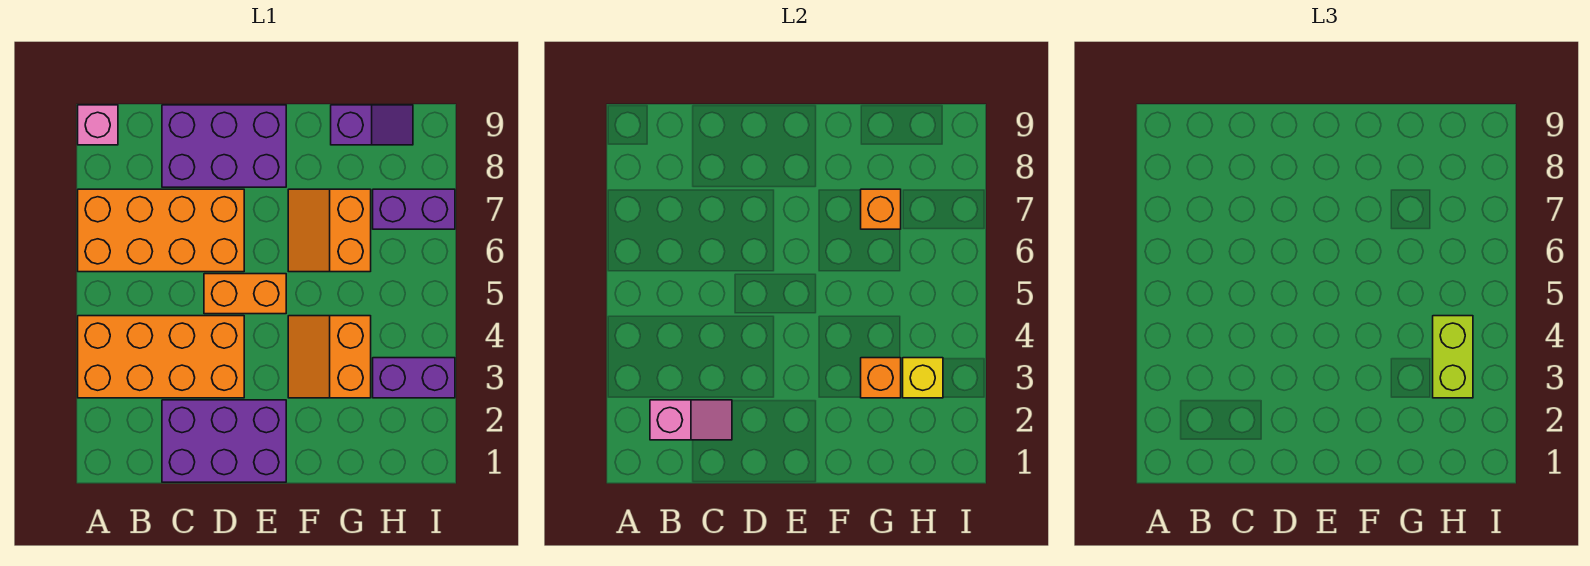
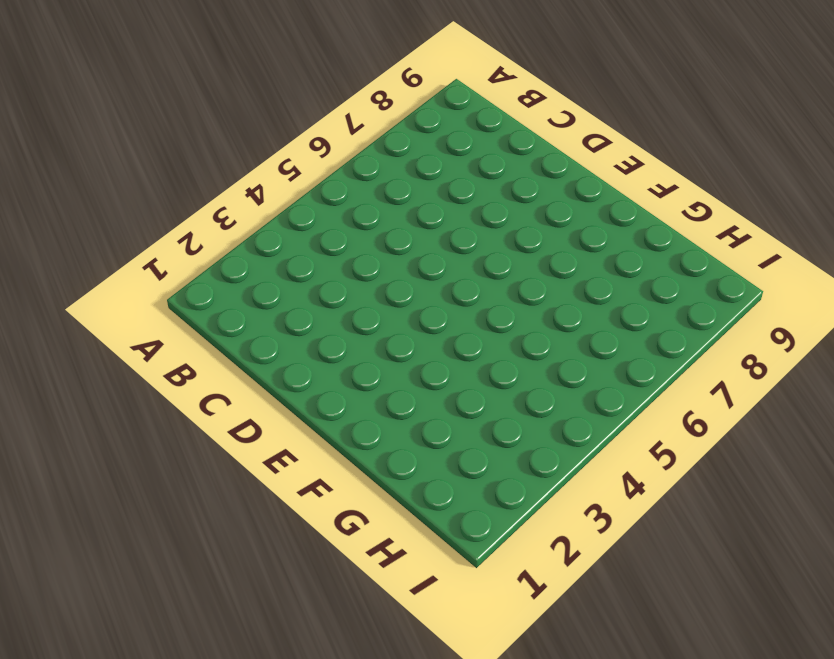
none -> orange brick A3:D4 level 1
none -> orange brick A6:D7 level 1
none -> pink brick A9 level 1

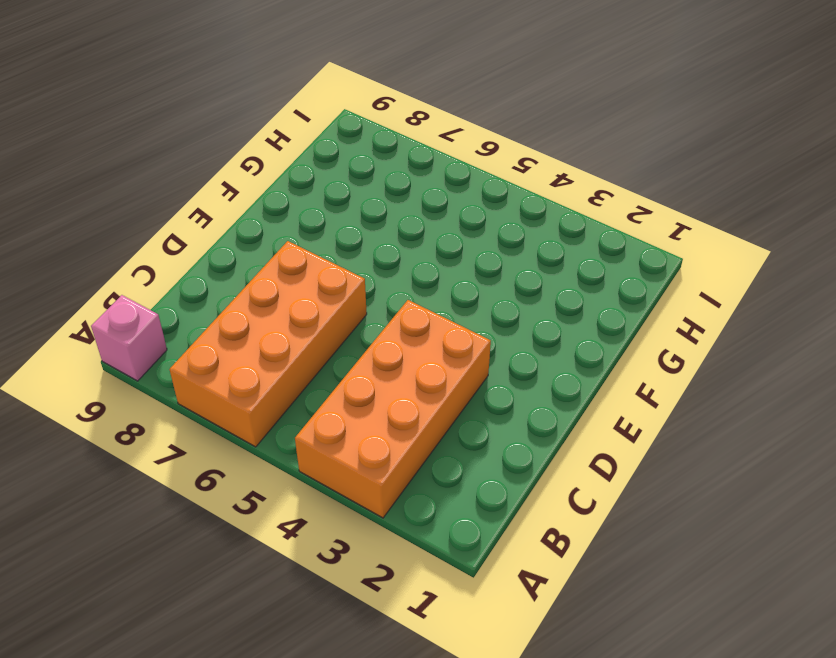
none -> purple brick C1:E2 level 1
none -> purple brick C8:E9 level 1
none -> orange brick D5:E5 level 1

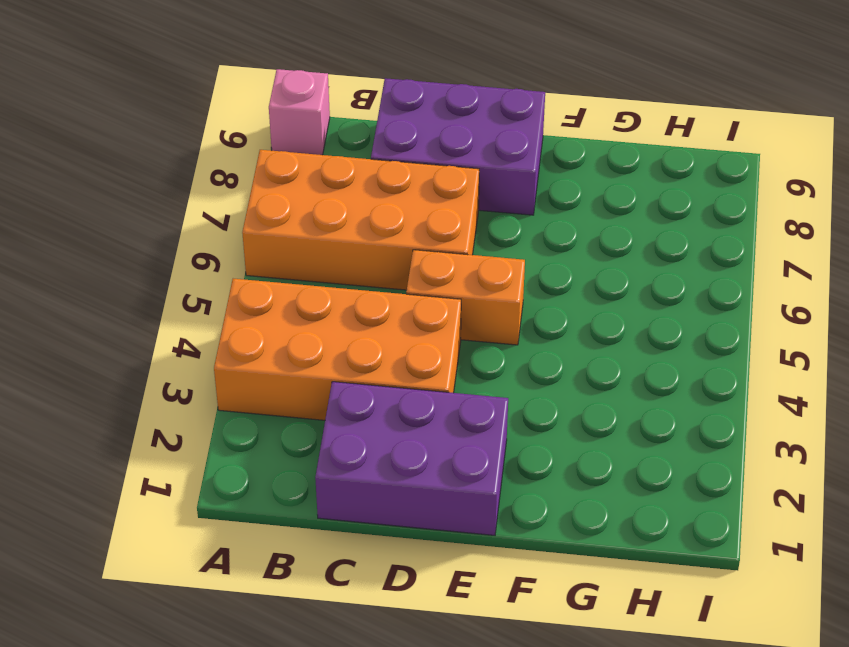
none -> orange slope F3:G4 level 1 top G
none -> orange slope F6:G7 level 1 top G
none -> purple slope G9:H9 level 1 top G

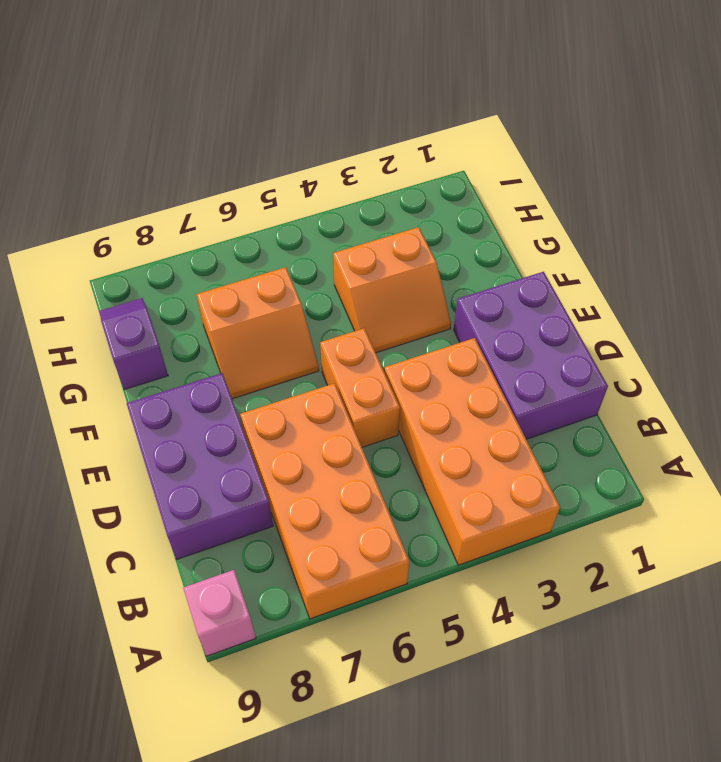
none -> purple brick H3:I3 level 1
none -> purple brick H7:I7 level 1
none -> pink slope B2:C2 level 2 top B

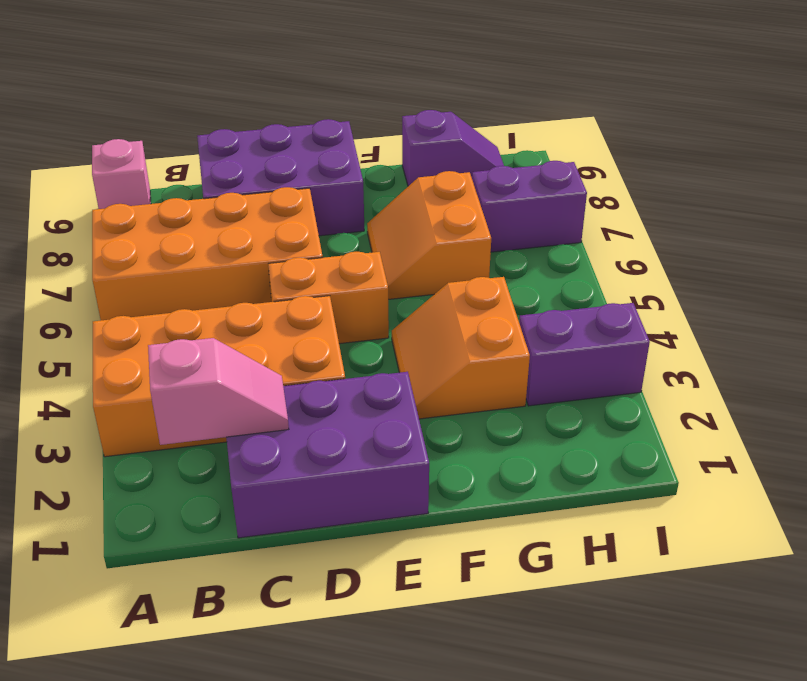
none -> orange brick G3 level 2
none -> orange brick G7 level 2
none -> yellow brick H3 level 2

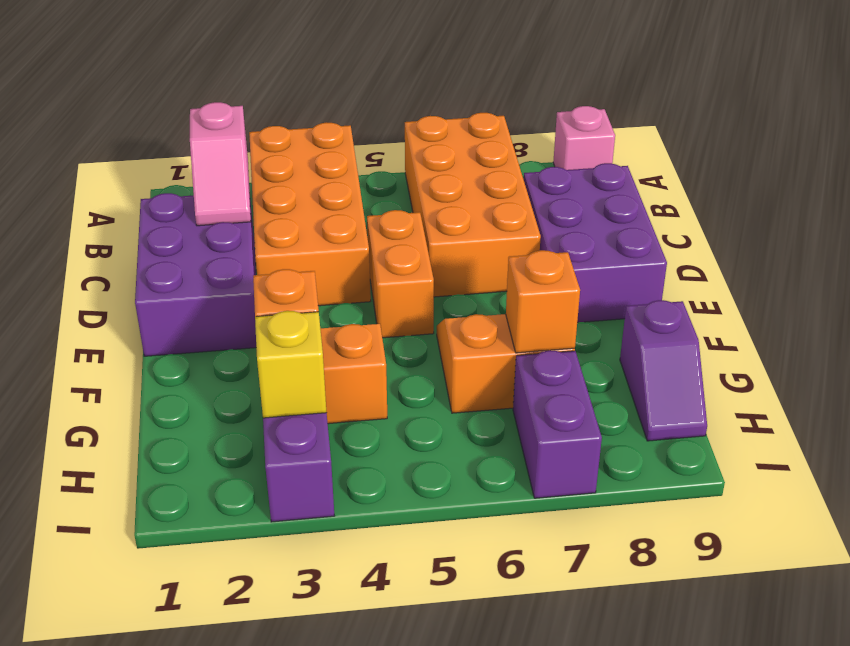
none -> lime brick H3:H4 level 3

